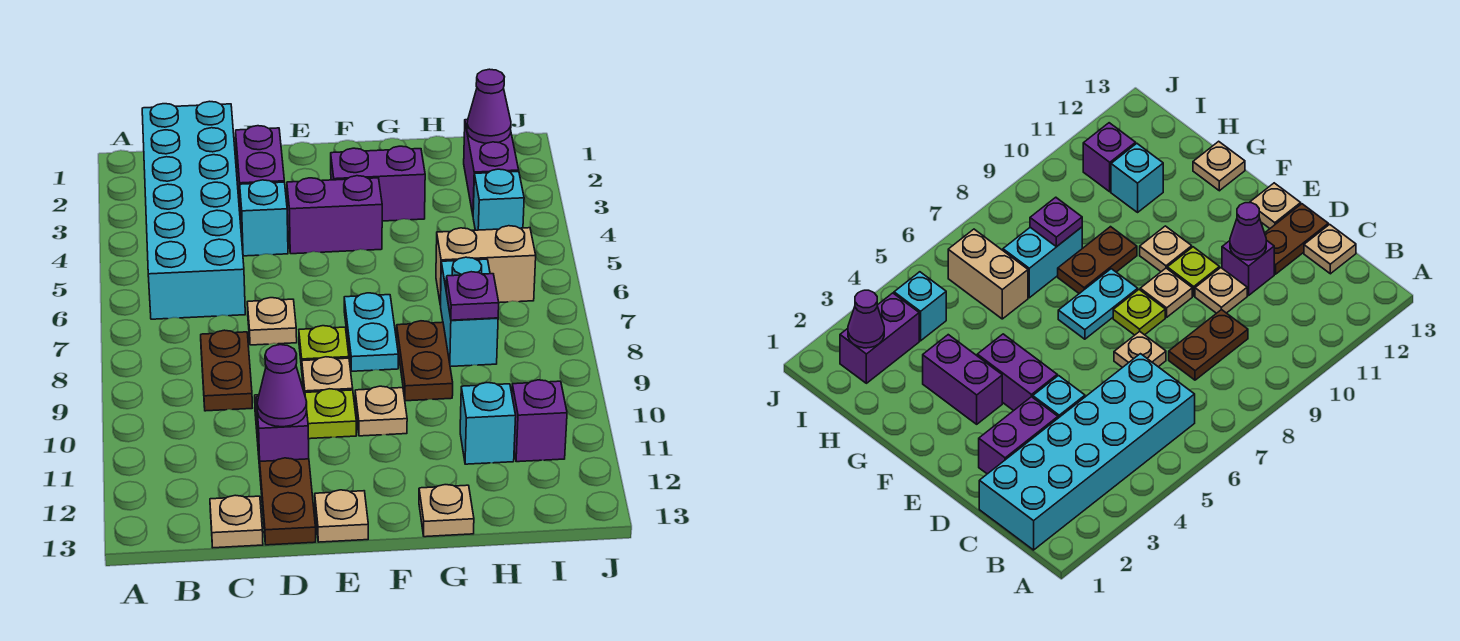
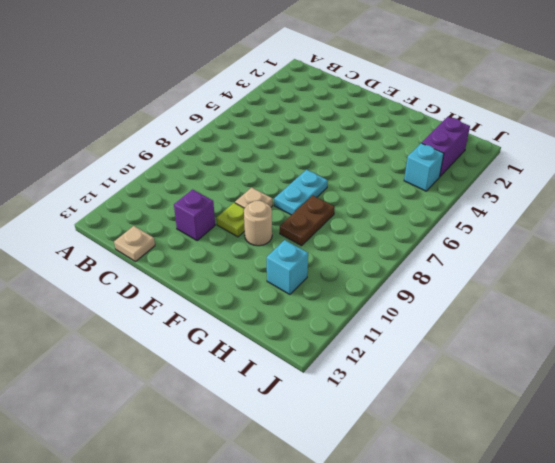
tan round brick F10 level 1 -> tan plate F10 level 1
none -> cyan brick B1:C6 level 1
none -> brown plate C8:C9 level 1
none -> purple brick D2:D3 level 1

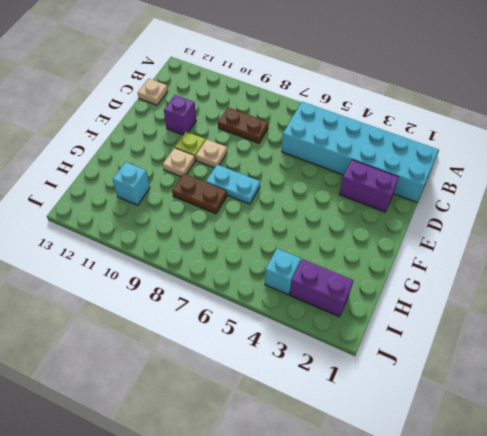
none -> cyan brick D4 level 1
none -> tan plate D7 level 1
none -> tan plate D10 level 1

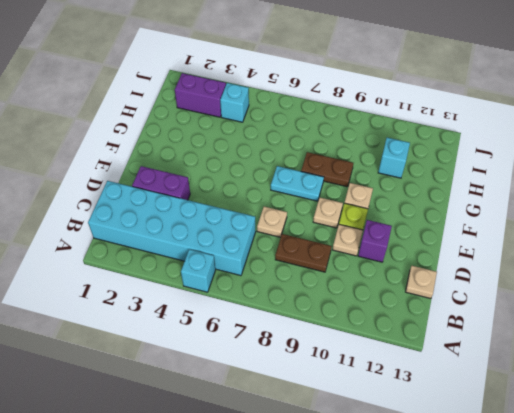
cyan brick A5 level 1 -> cyan brick D4 level 1
none -> brown plate D12:D13 level 1
none -> purple brick E4:F4 level 1
none -> lime plate E8 level 1

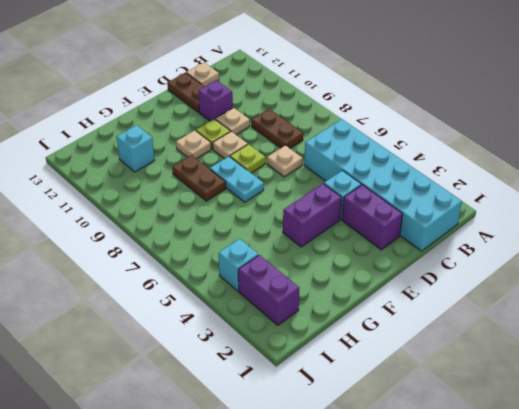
none -> tan plate E13 level 1
none -> purple brick F3:G3 level 1
none -> tan plate G13 level 1

